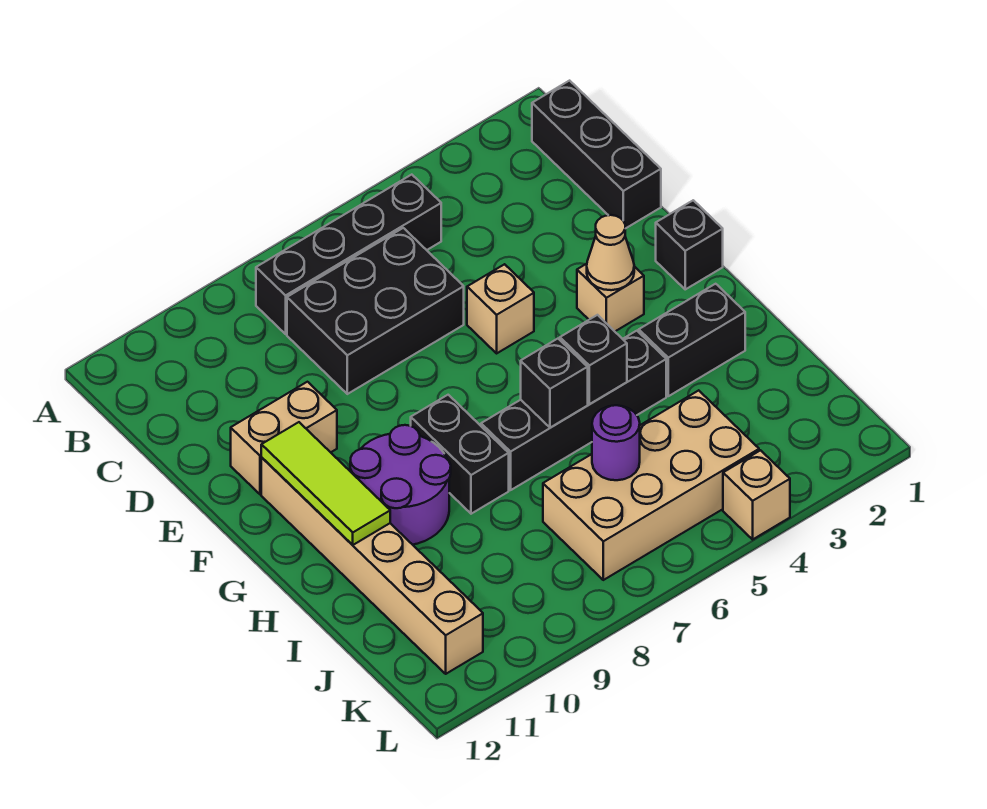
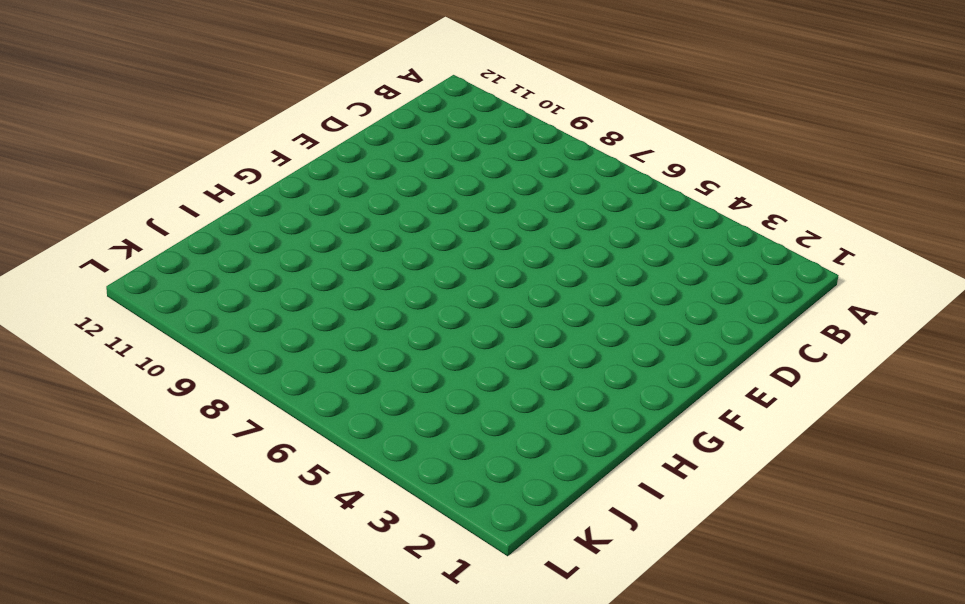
none -> black brick B1:D1 level 1
none -> black brick B5:B8 level 1
none -> black brick C6:D8 level 1

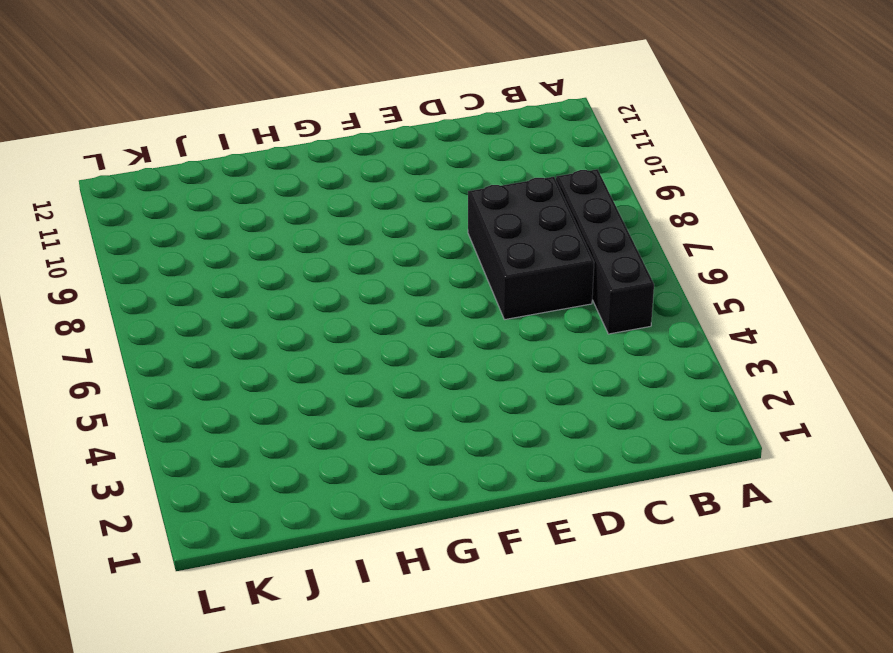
none -> black brick B1:D1 level 1
none -> tan brick E5 level 1
none -> tan brick E10:E11 level 1

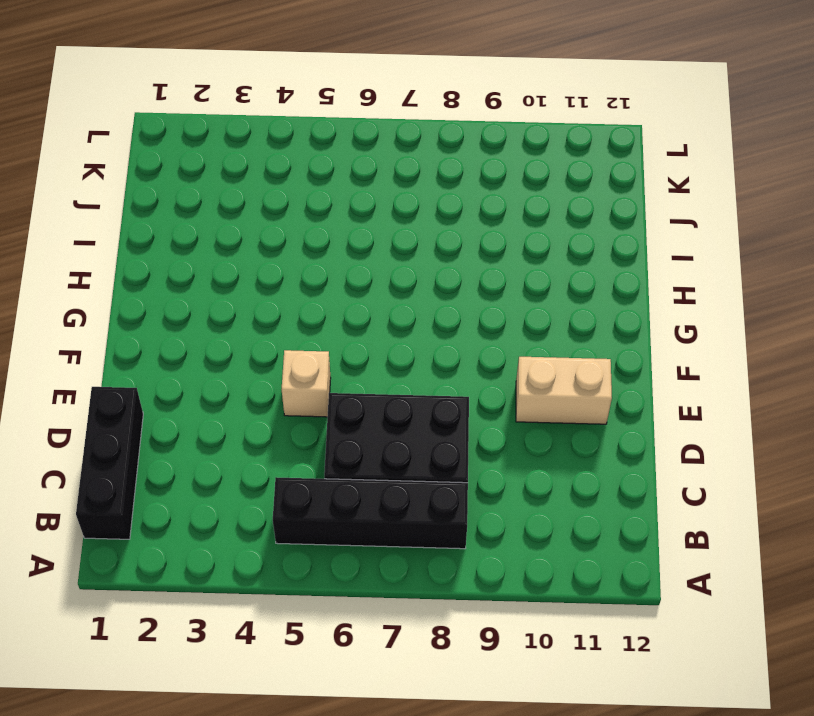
none -> black brick F1 level 1
none -> tan brick F3 level 1
none -> tan brick F11:K11 level 1

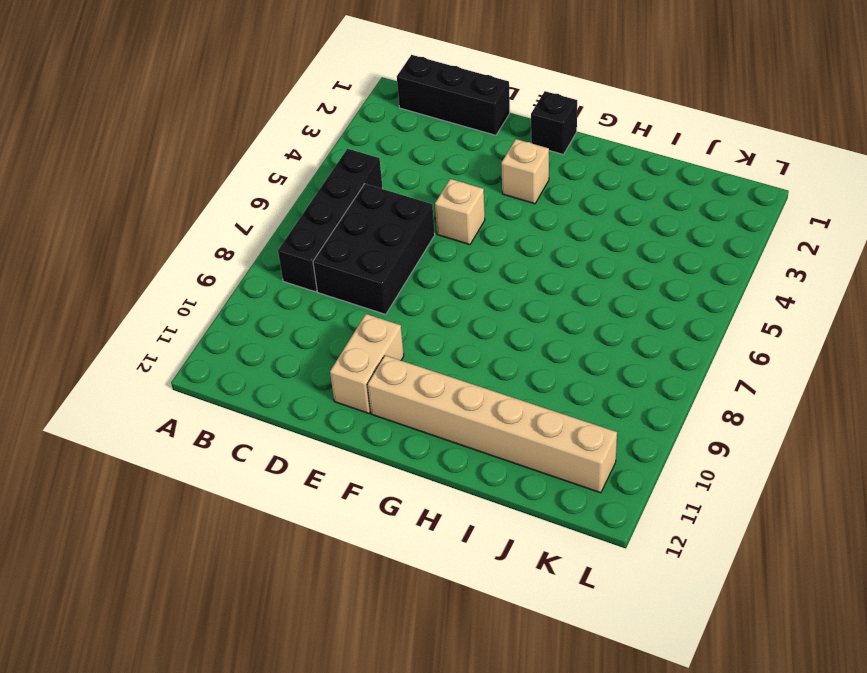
none -> black brick G8:H8 level 1
none -> purple round brick G9:H10 level 1
none -> black brick H2:H3 level 1

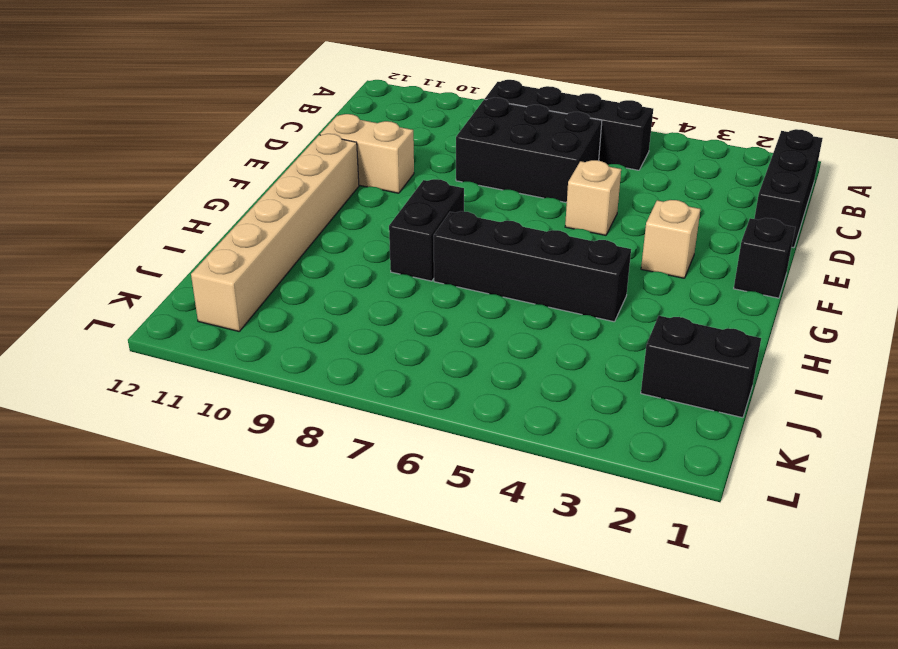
black brick J1:J2 level 1 -> black brick H2:H3 level 1
none -> purple round brick G9:H10 level 1
none -> tan brick J4:K7 level 1
none -> tan brick L4 level 1

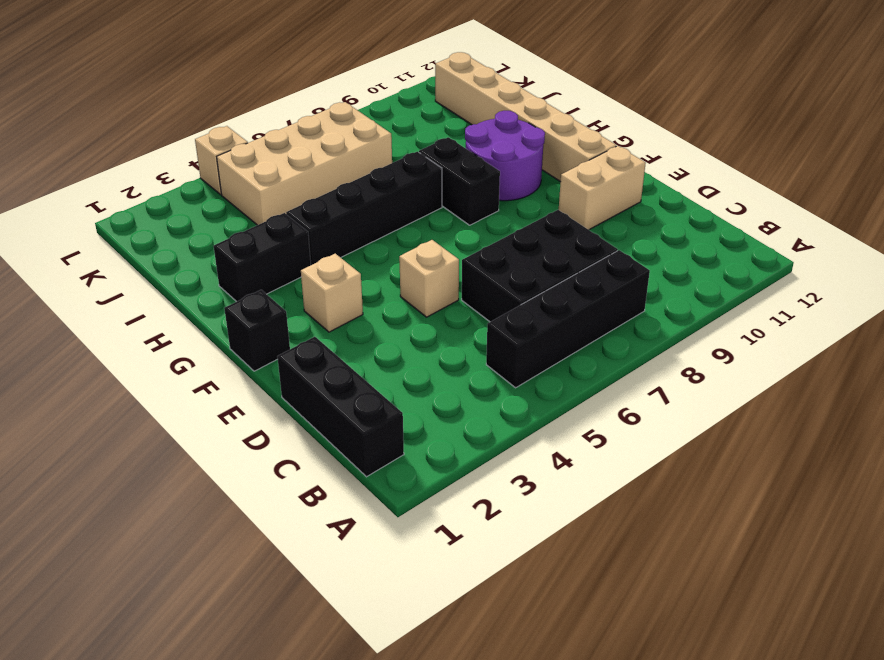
none -> tan cone F3 level 2
none -> lime tile F11:H11 level 2
none -> black brick H5 level 2

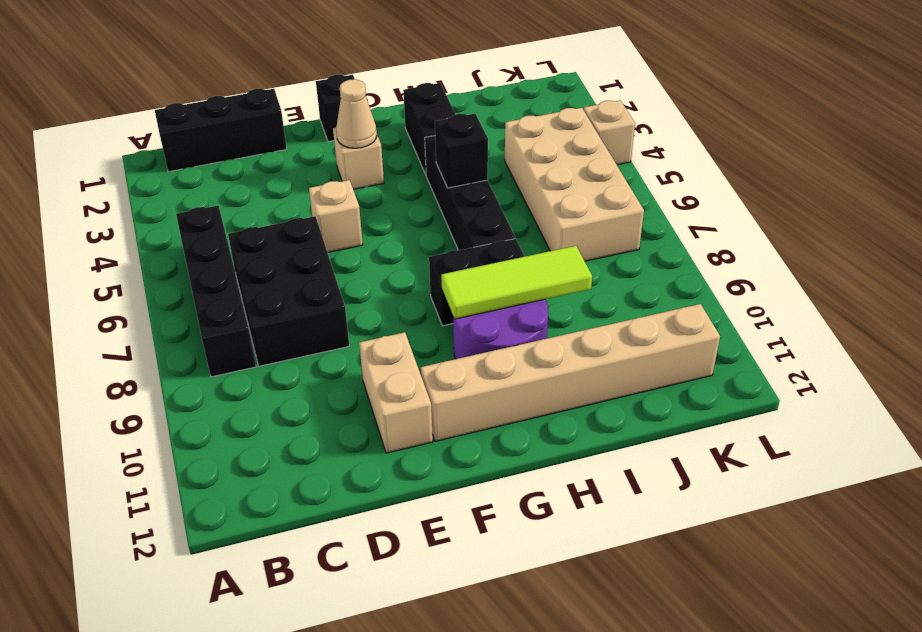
lime tile G9:I9 level 2 -> lime tile F11:H11 level 2
none -> black brick H6 level 2
none -> purple round brick J6 level 2

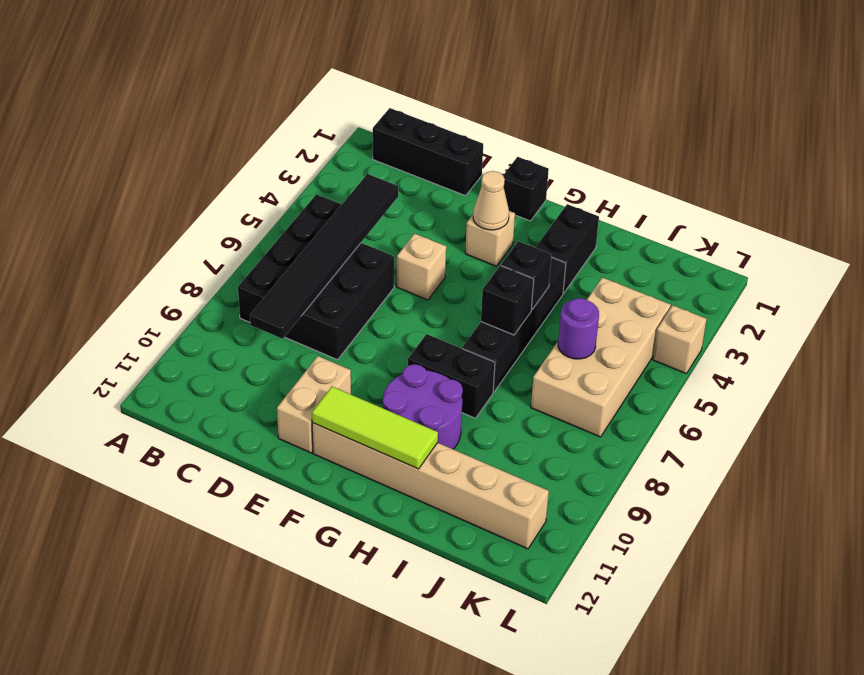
black tile C4:C9 level 2 -> none

